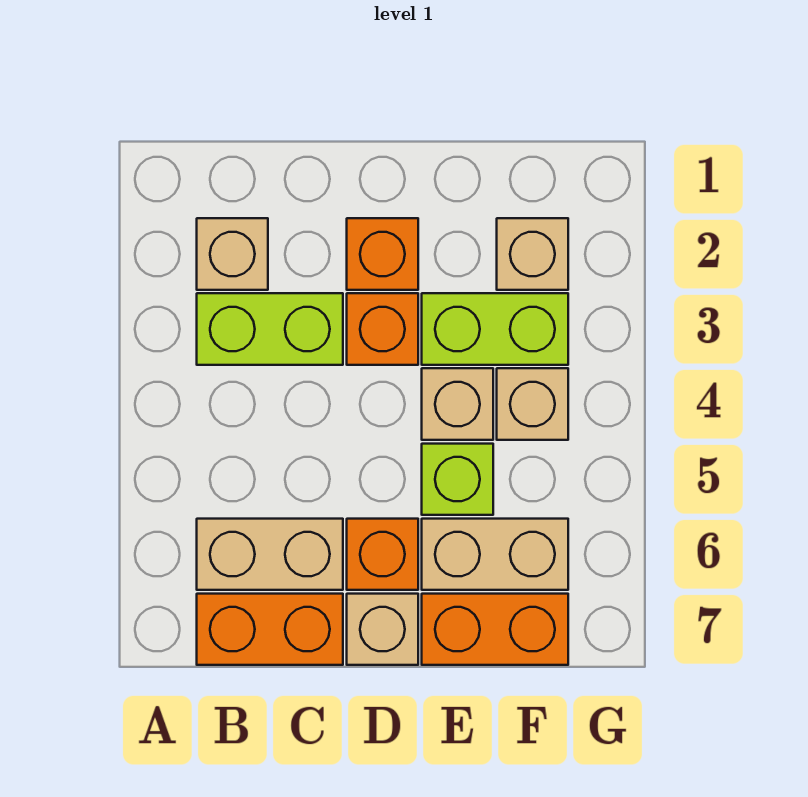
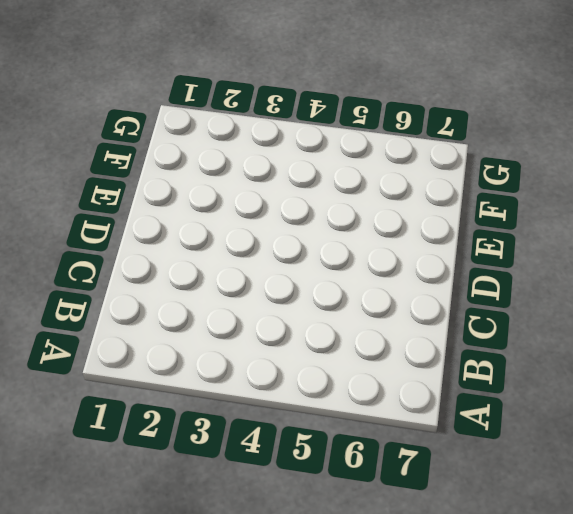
none -> tan brick B2 level 1
none -> lime brick B3:C3 level 1
none -> tan brick B6:C6 level 1

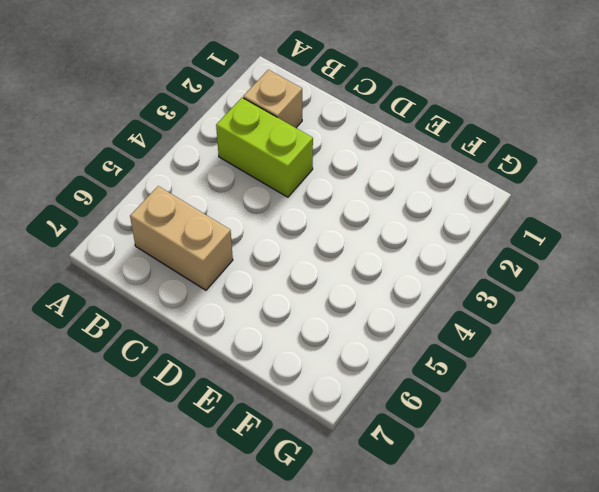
none -> orange brick B7:C7 level 1
none -> orange brick D2 level 1
none -> orange brick D3 level 1

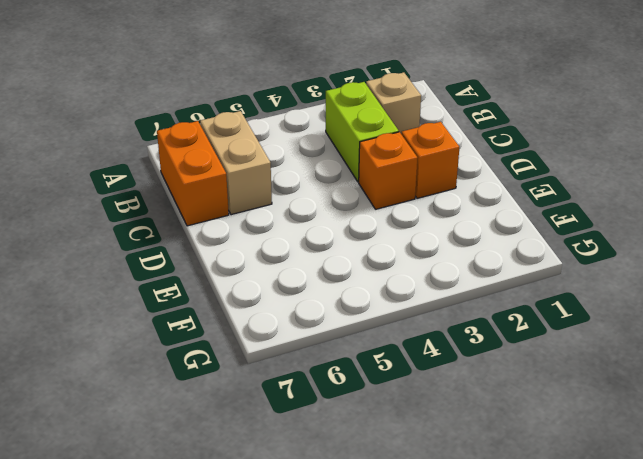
none -> orange brick D6 level 1
none -> tan brick D7 level 1
none -> lime brick E3:F3 level 1

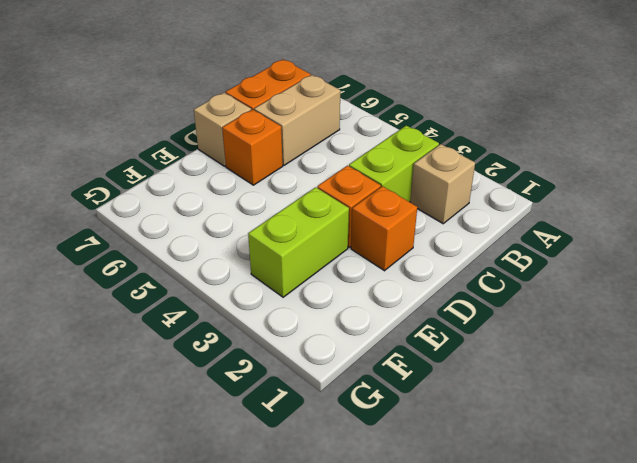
none -> tan brick E4 level 1
none -> lime brick E5 level 1
none -> tan brick E6:F6 level 1

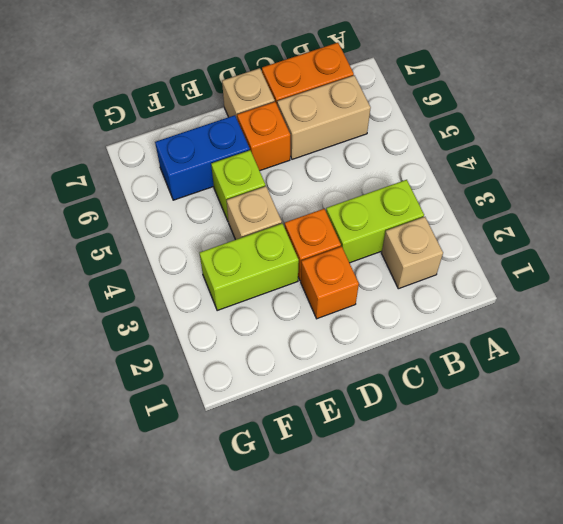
blue brick E6:F6 level 1 -> tan brick E6:F6 level 1
none -> orange brick E7:F7 level 1
none -> tan brick F2 level 1
none -> tan brick F4 level 1

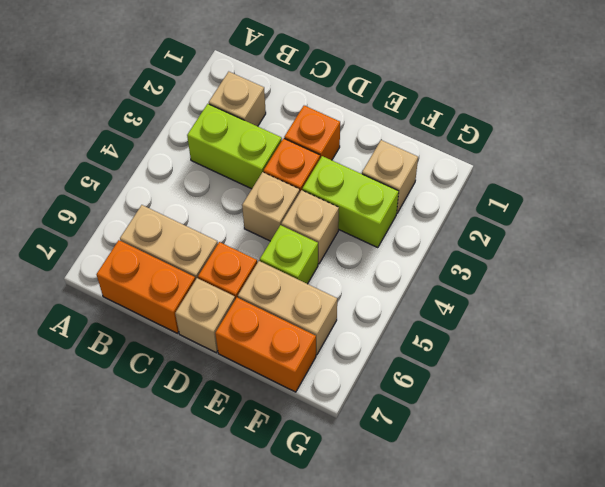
tan brick D4 level 1 -> tan brick F4 level 1

